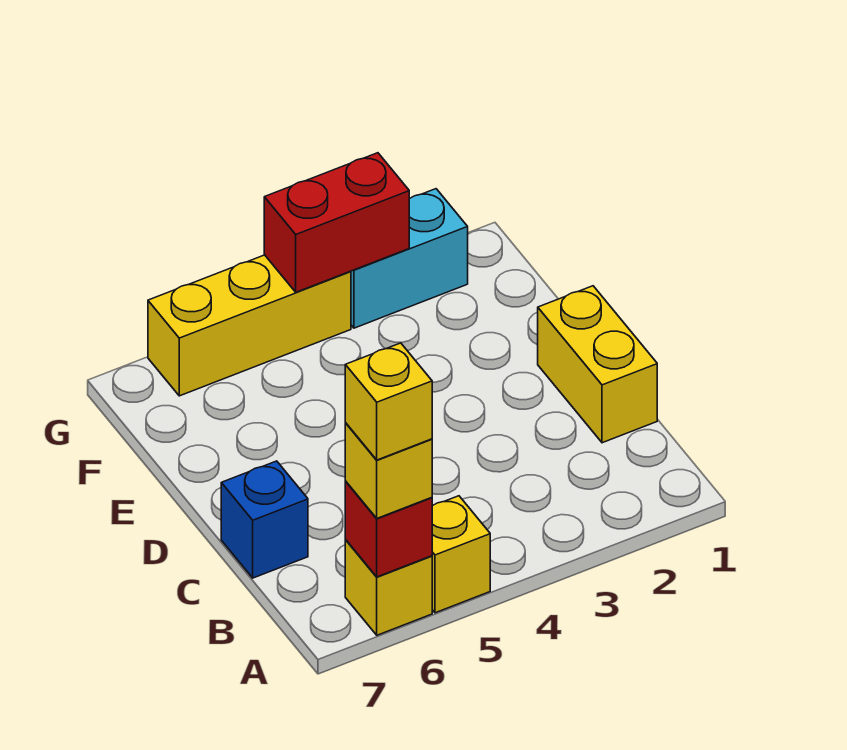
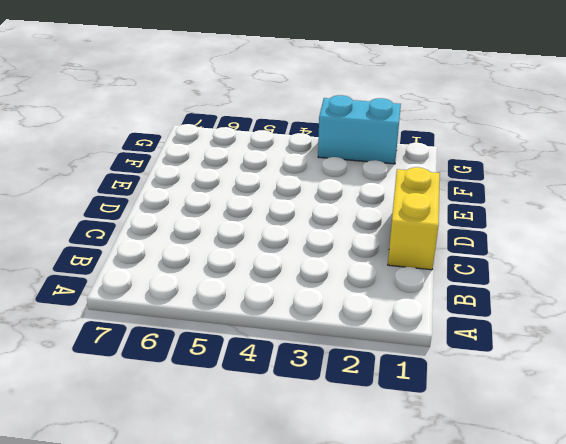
none -> yellow brick A5 level 1
none -> yellow brick A6 level 1

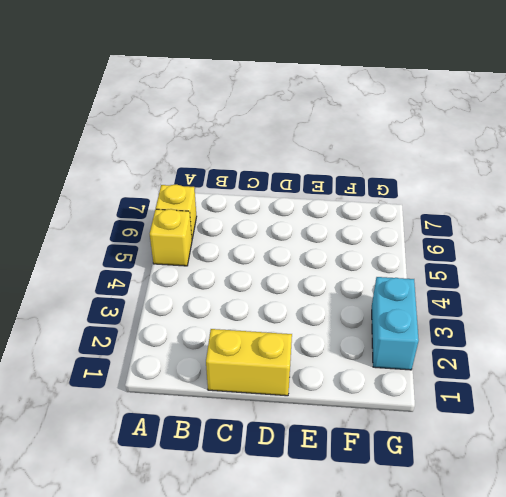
none -> blue brick C7 level 1
none -> yellow brick G4:G6 level 1

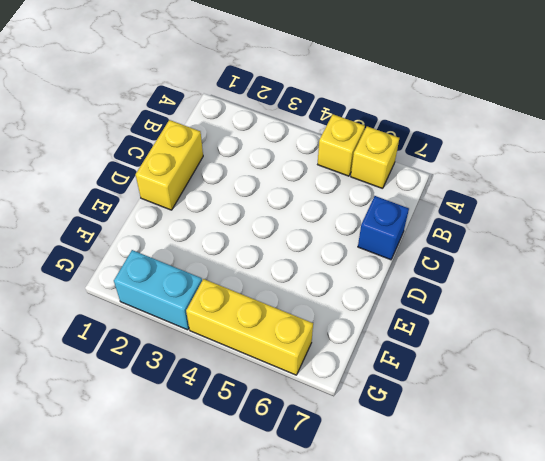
none -> red brick A6 level 2
none -> red brick G3:G4 level 2

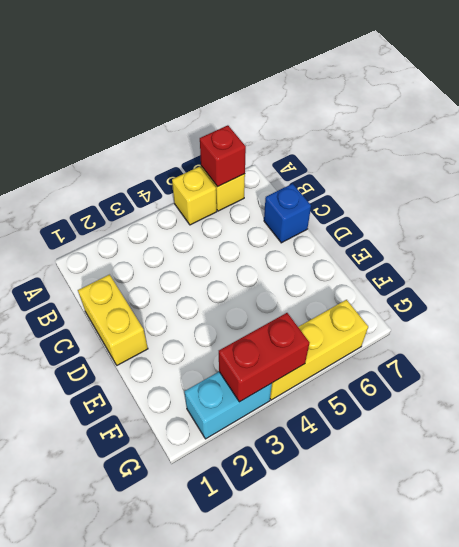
none -> yellow brick A6 level 3
none -> yellow brick A6 level 4

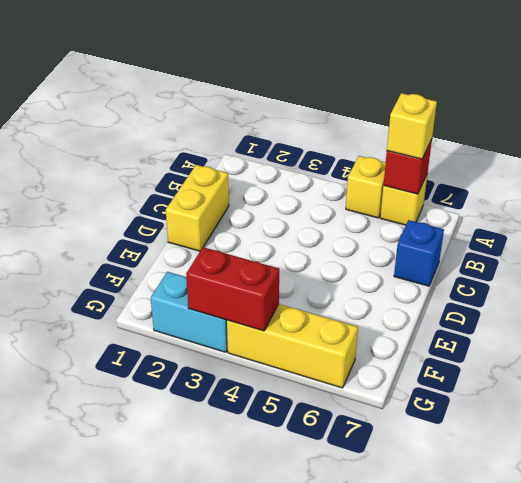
none -> yellow brick A6 level 4

